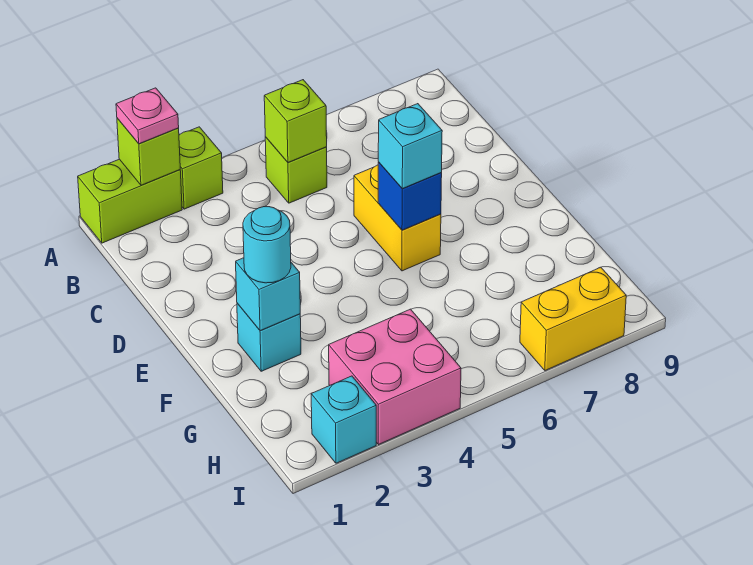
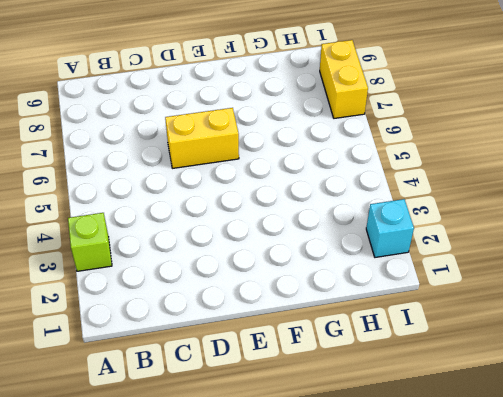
none -> lime brick A1:A2 level 1
none -> lime brick B5 level 1
none -> cyan brick F2 level 1

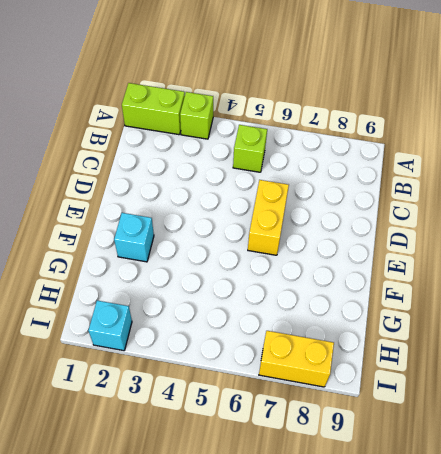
none -> pink brick H3:I4 level 1
none -> lime brick A2 level 2
none -> lime brick B5 level 2

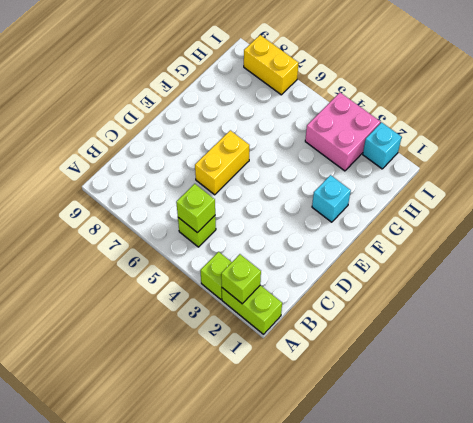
none -> blue brick E6 level 2
none -> cyan brick F2 level 2
none -> pink plate A2 level 3

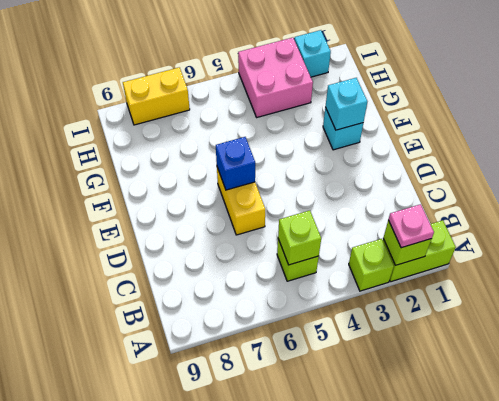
none -> cyan brick E6 level 3
none -> cyan round brick F2 level 3

